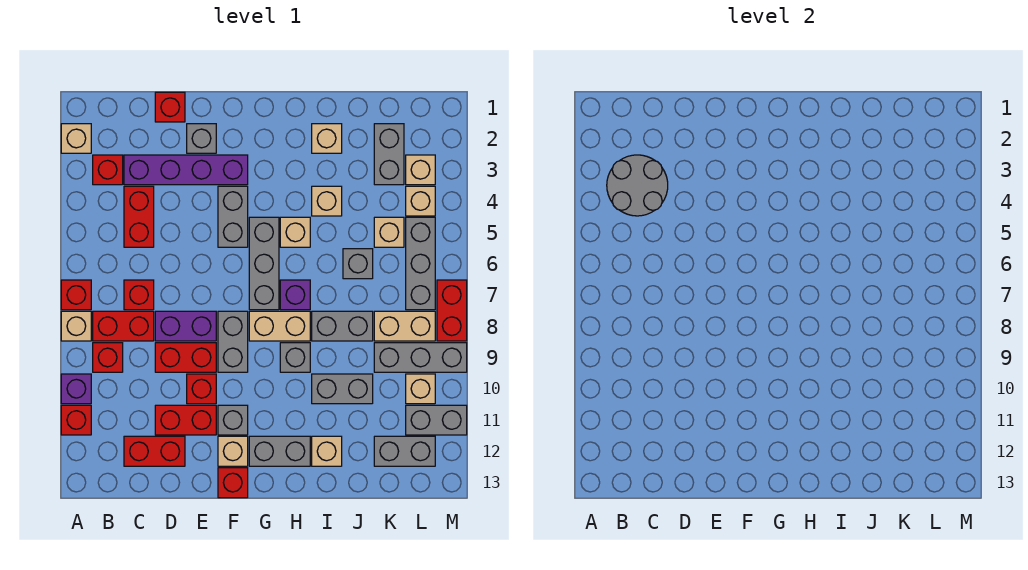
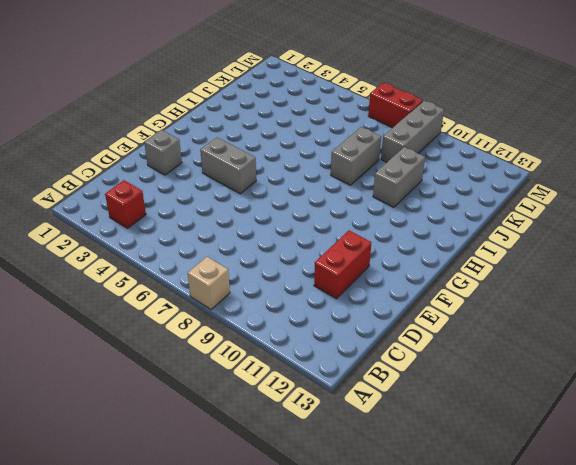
none -> tan brick A2 level 1
none -> red brick A7 level 1
none -> purple brick A10 level 1
none -> red brick A11 level 1

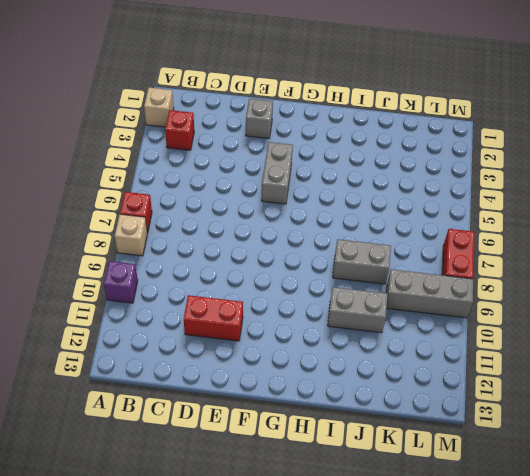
none -> red brick A11 level 1
none -> red brick B8:C8 level 1
none -> red brick B9 level 1
none -> purple brick C3:F3 level 1

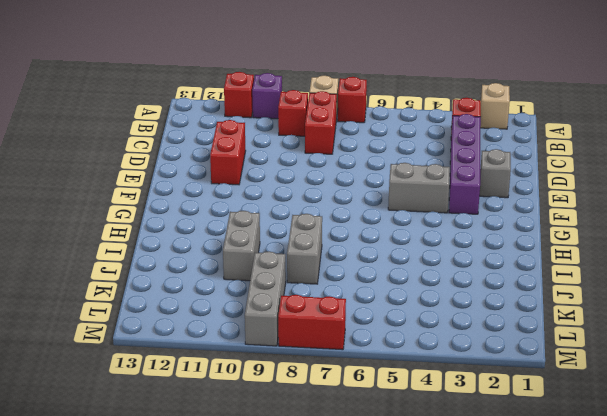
none -> red brick C4:C5 level 1
none -> red brick C7 level 1
none -> red brick C12:D12 level 1
none -> red brick D1 level 1

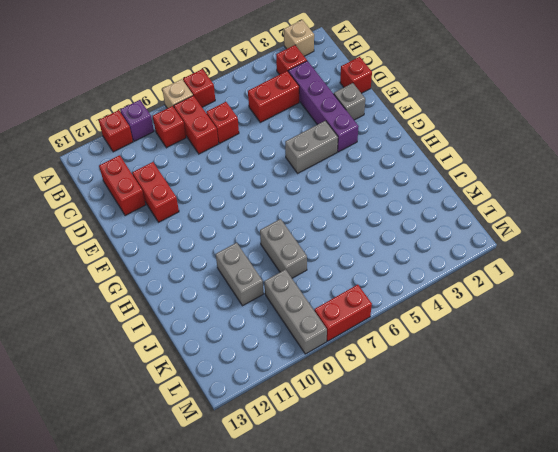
none -> purple brick D8:E8 level 1
none -> red brick D9:E9 level 1
none -> red brick E10 level 1
none -> grey brick F8:F9 level 1

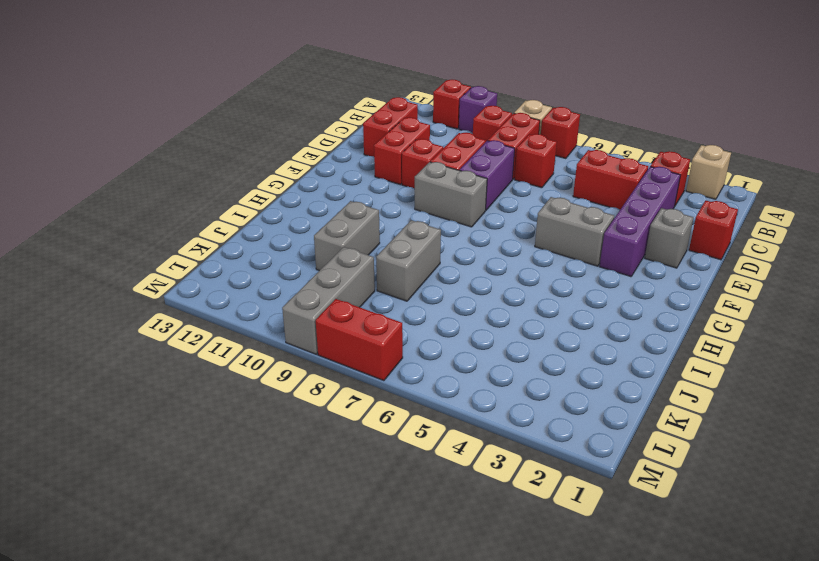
none -> grey brick F11 level 1
none -> tan brick F12 level 1
none -> red brick F13 level 1
none -> grey brick G5:G7 level 1

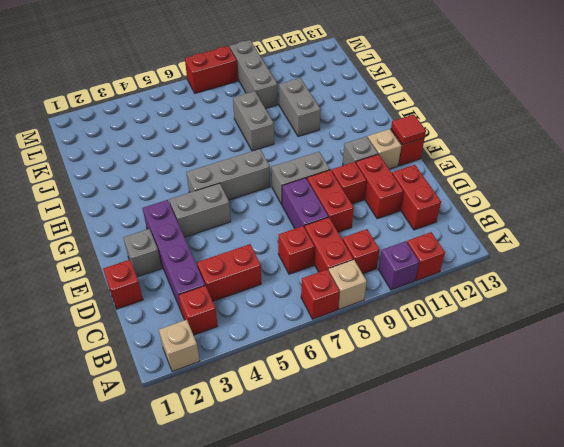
red tile F13 level 2 -> none
none -> tan brick G8:H8 level 1
none -> grey brick G12:H12 level 1
none -> tan brick H5 level 1
none -> purple brick H7 level 1

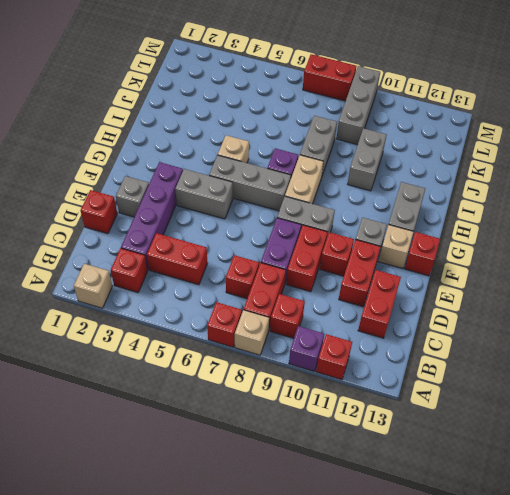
none -> grey brick H9 level 1
none -> tan brick I2 level 1
none -> tan brick I4 level 1
none -> tan brick I12 level 1

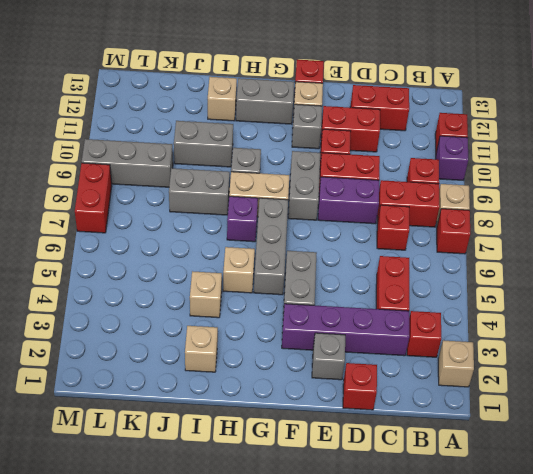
none -> grey brick J6 level 1
none -> grey brick K2:K3 level 1
none -> tan brick K5 level 1
none -> tan brick K8:L8 level 1

